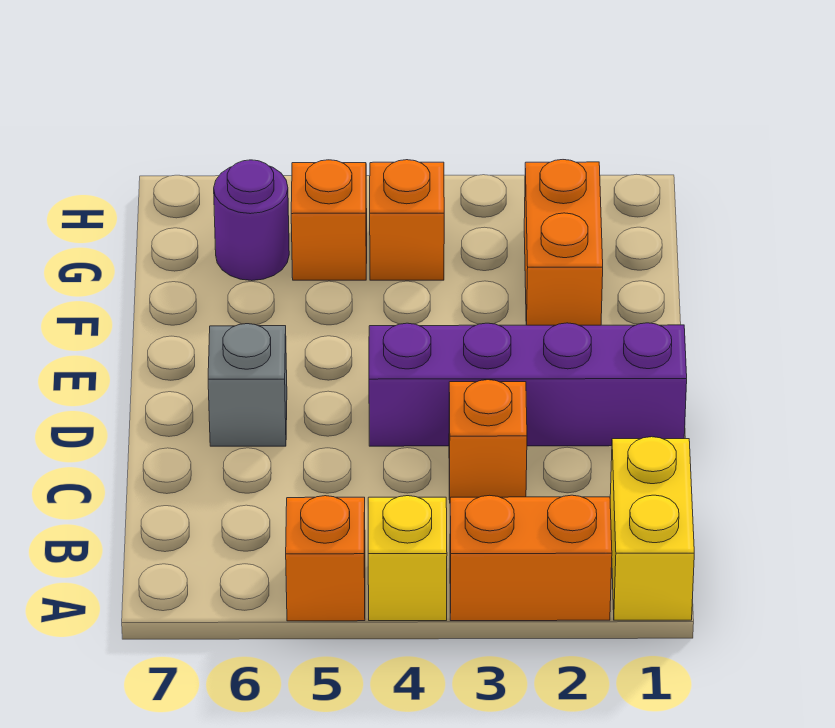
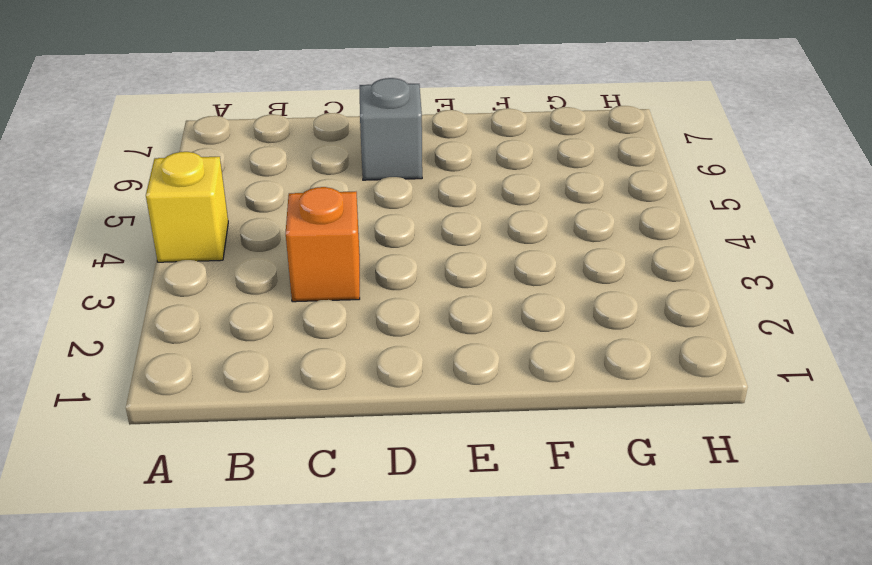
none -> yellow brick A1:B1 level 1
none -> orange brick A2:A3 level 1

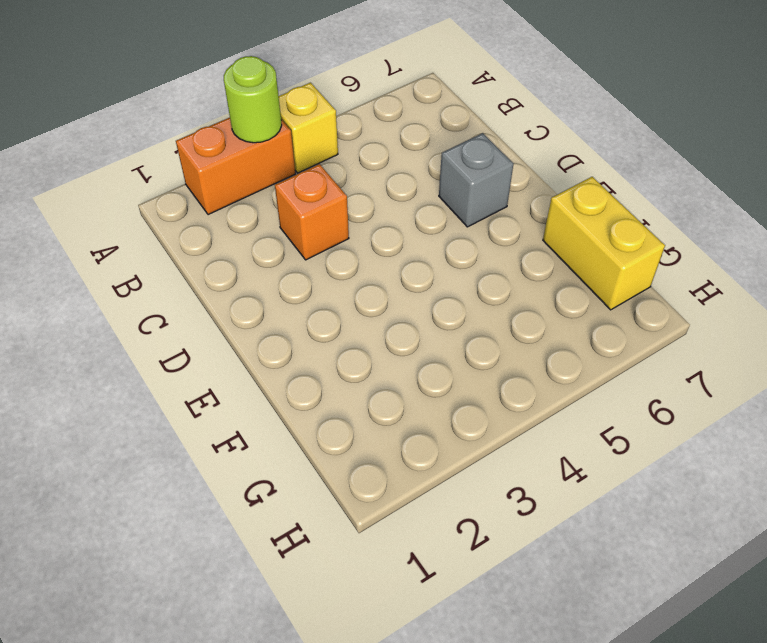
lime round brick A3 level 2 -> none
yellow brick F7:G7 level 1 -> yellow brick A1:B1 level 1
none -> orange brick A5 level 1
none -> purple brick D1:D4 level 1

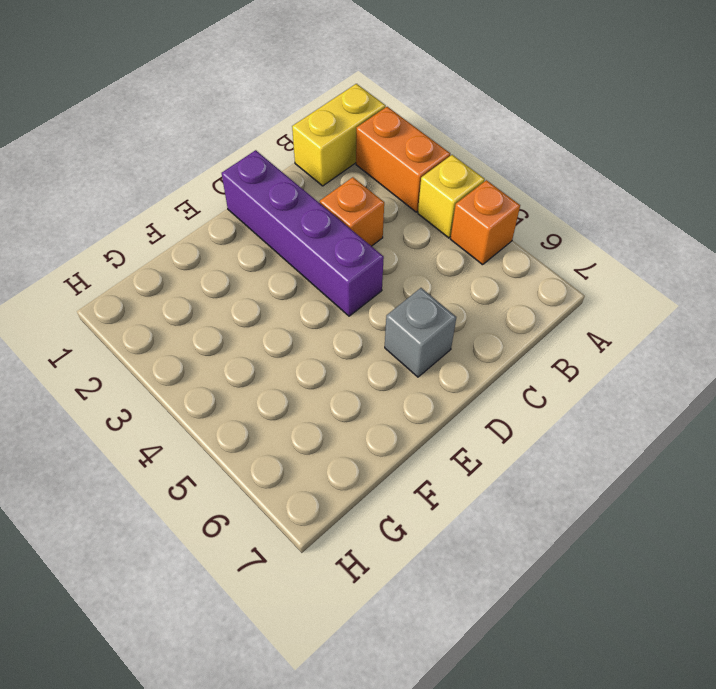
none -> orange brick F2:G2 level 1
none -> orange brick G4 level 1

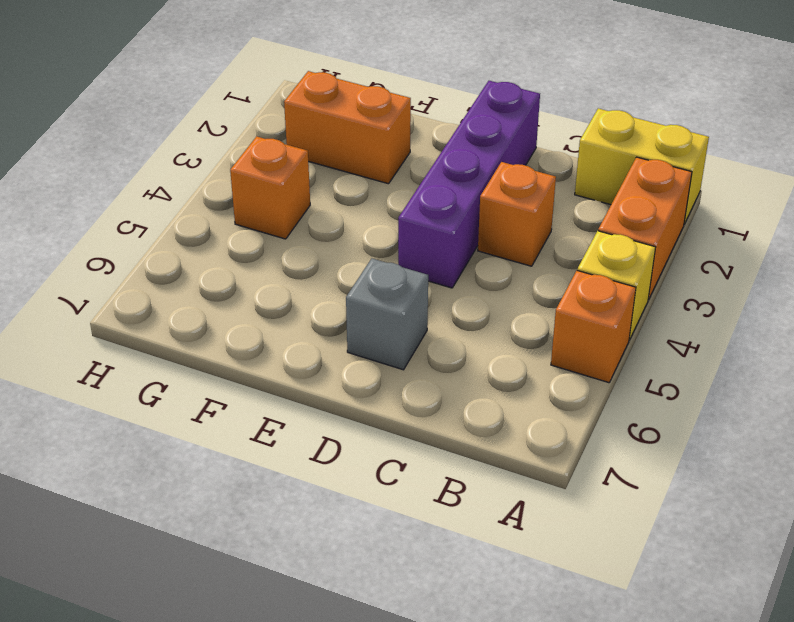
none -> orange brick G5 level 1
none -> purple round brick G6 level 1

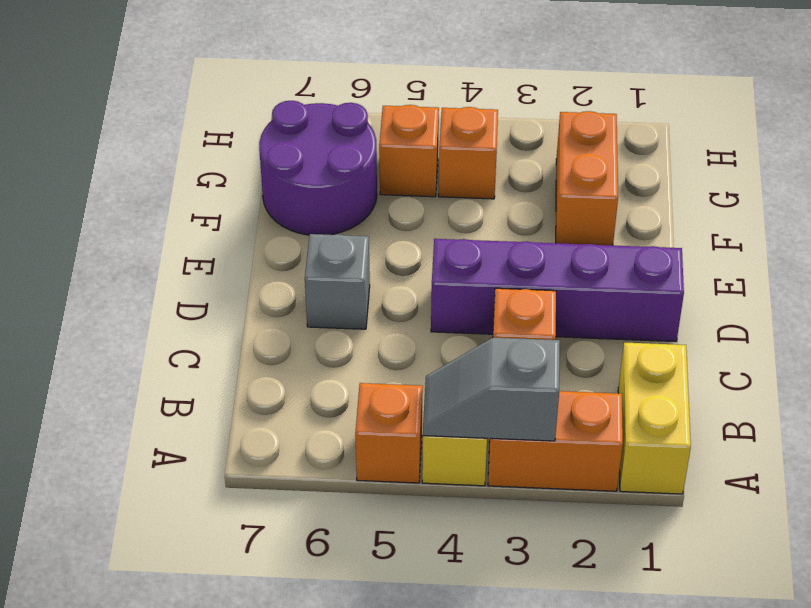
grey slope A3:A4 level 2 top 3 -> none
purple round brick F6:G7 level 1 -> purple round brick G6 level 1

